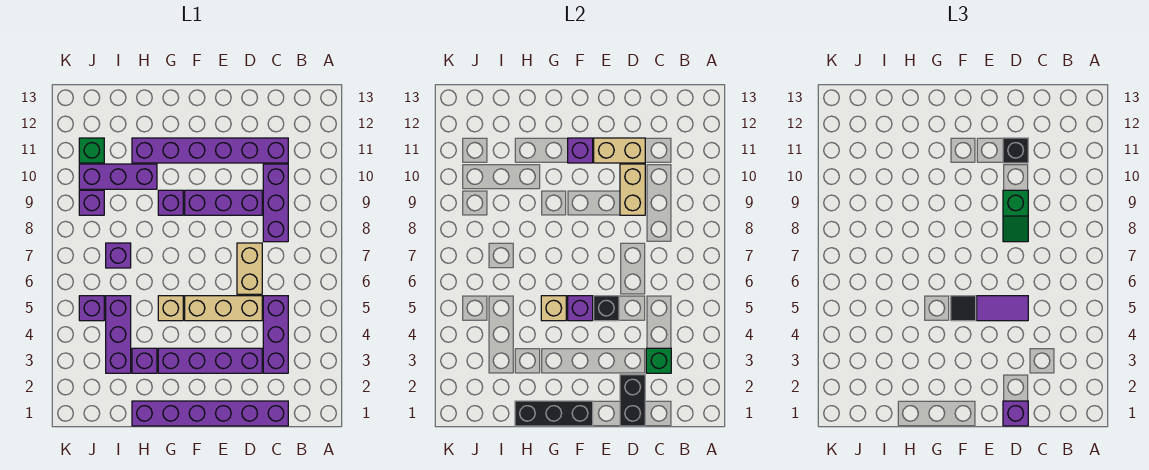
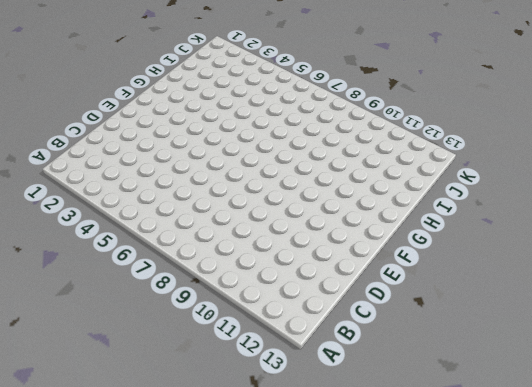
none -> purple brick C1:H1 level 1
none -> purple brick C3:C5 level 1
none -> purple brick C8:C10 level 1
none -> purple brick C11:H11 level 1

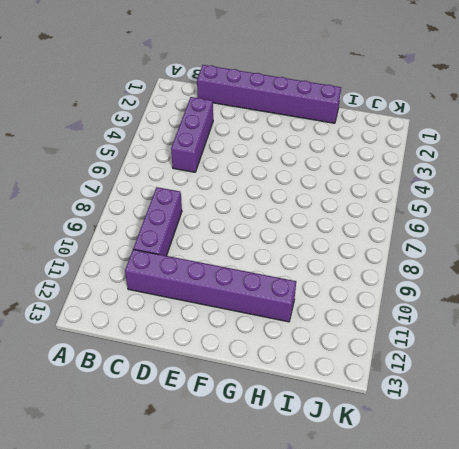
none -> purple brick D3:G3 level 1
none -> tan brick D5:F5 level 1
none -> tan brick D6:D7 level 1
none -> purple brick D9:F9 level 1

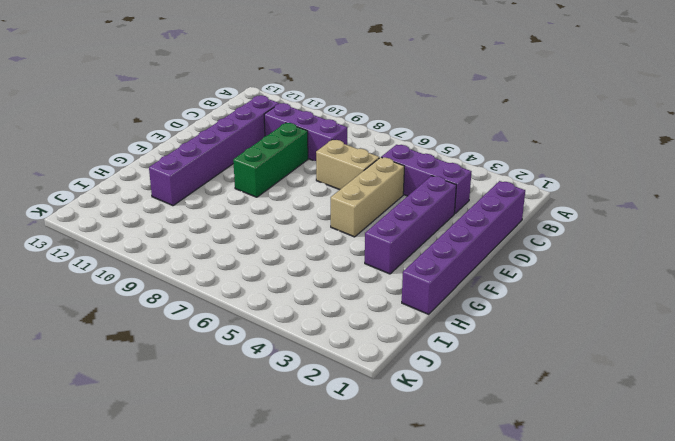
green brick D9:F9 level 1 -> purple brick D9:F9 level 1
none -> tan brick G5 level 1
none -> purple brick G9 level 1
none -> purple brick H3 level 1
none -> purple brick H10:J10 level 1

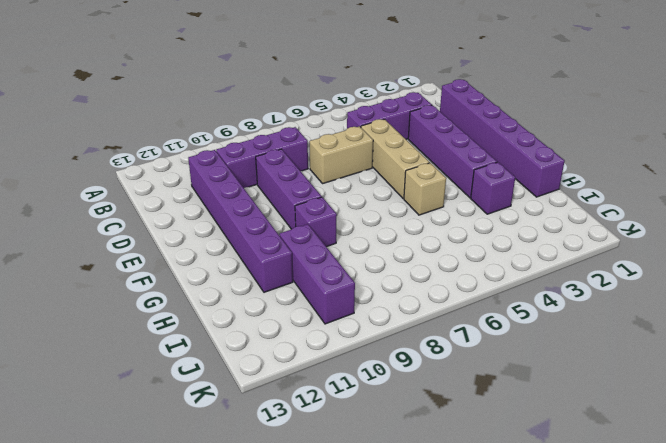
none -> purple brick I3:I5 level 1
none -> purple brick I7 level 1
none -> purple brick J5 level 1
none -> purple brick J9 level 1

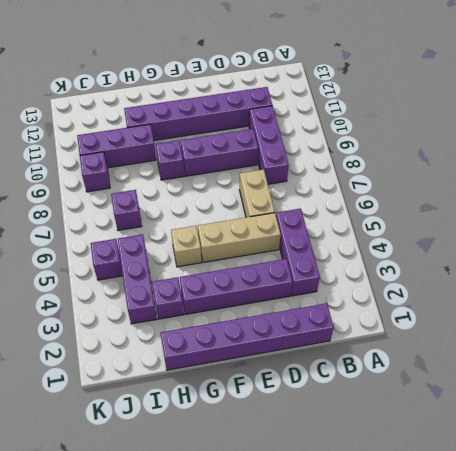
none -> green brick J11 level 1
none -> green brick C3 level 2
none -> black brick D1:D2 level 2
none -> tan brick D9:D10 level 2

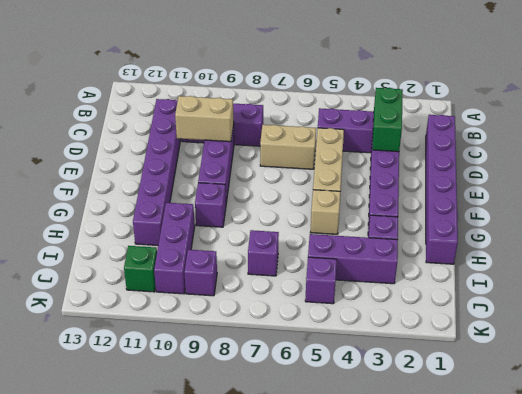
green brick C3:D3 level 2 -> green brick C3 level 2
none -> black brick D1:D2 level 2
none -> tan brick D11:E11 level 2
none -> black brick E5 level 2
none -> black brick F1:H1 level 2

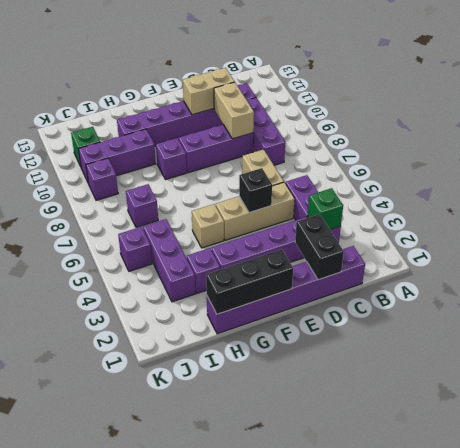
none -> purple brick F5 level 2
none -> purple brick F11 level 2
none -> tan brick G5 level 2
none -> purple brick D1 level 3

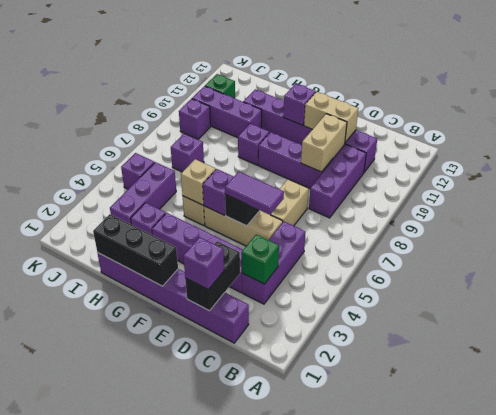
none -> green slope D8:D9 level 3 top 9
none -> black brick D11 level 3
none -> black tile F5 level 3

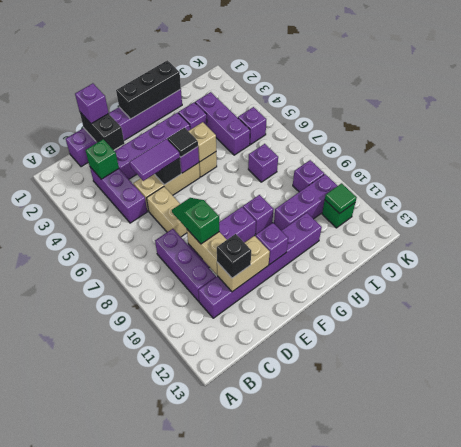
green tile J11 level 2 -> none

